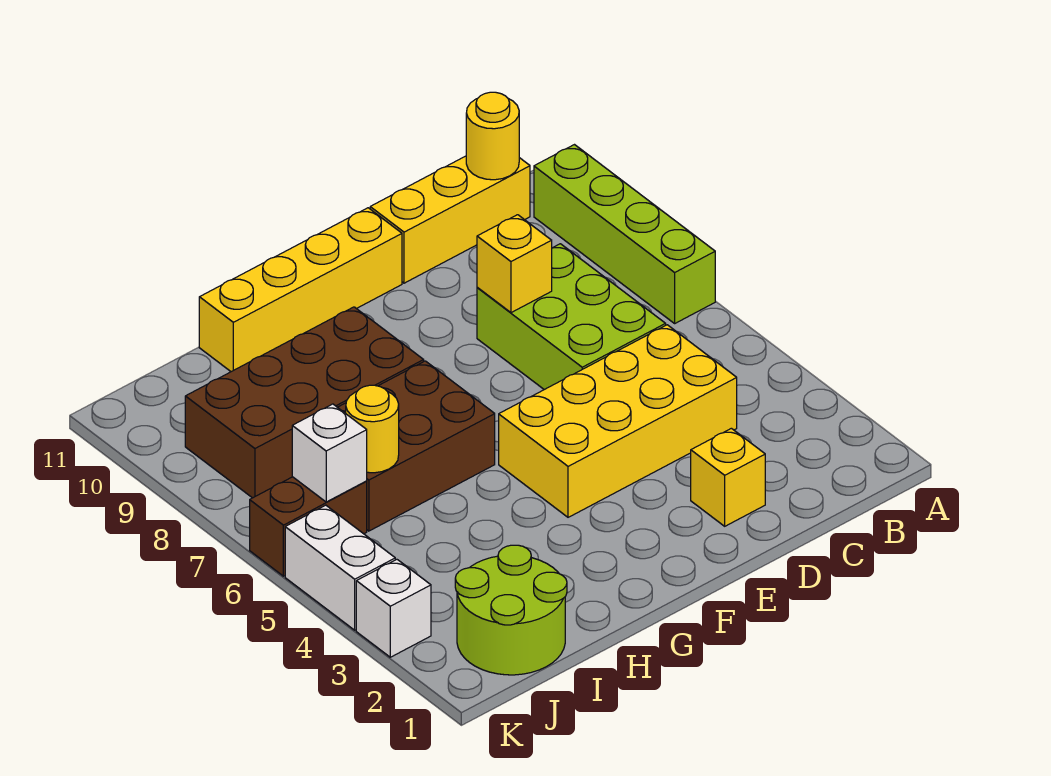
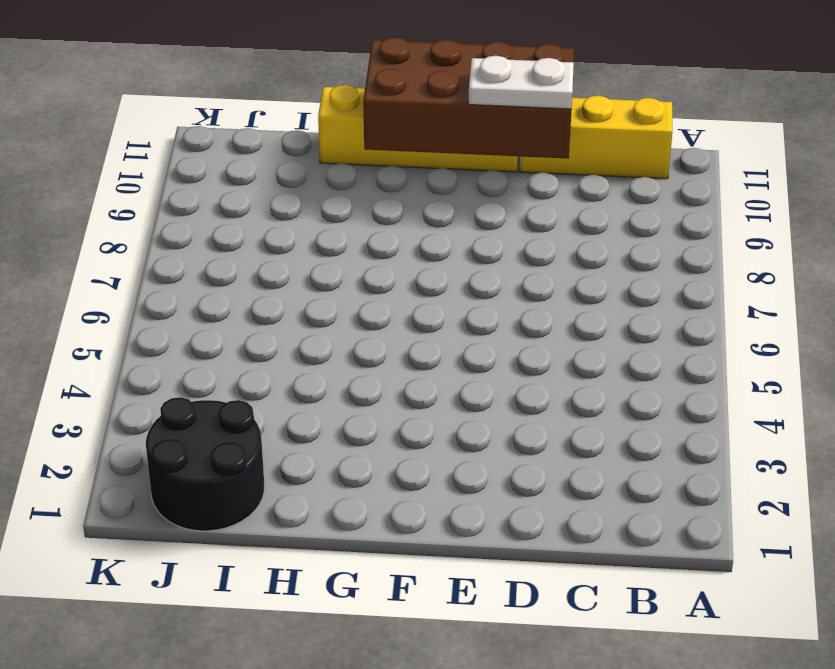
brown brick D10:G11 level 2 -> brown brick G8:J9 level 1
white plate D10:E10 level 3 -> none
black round brick I1:J2 level 1 -> lime round brick I1:J2 level 1
none -> lime brick A7:A10 level 1
none -> yellow brick C4:F5 level 1
none -> lime brick C6:D8 level 1

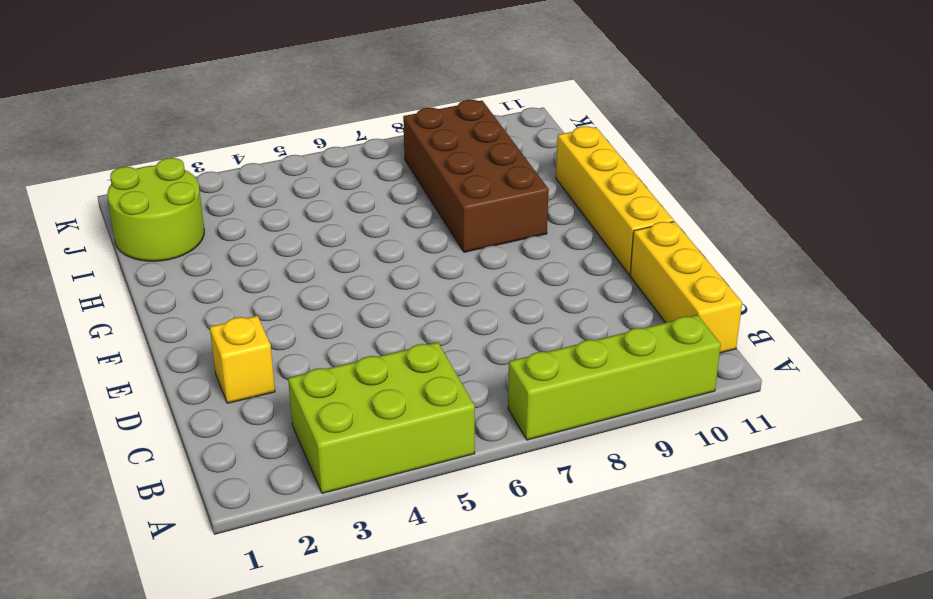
lime brick A3:B5 level 1 -> lime brick C6:D8 level 1
none -> yellow brick C4:F5 level 1
none -> brown brick G6:I7 level 1
none -> brown brick J6:K6 level 1

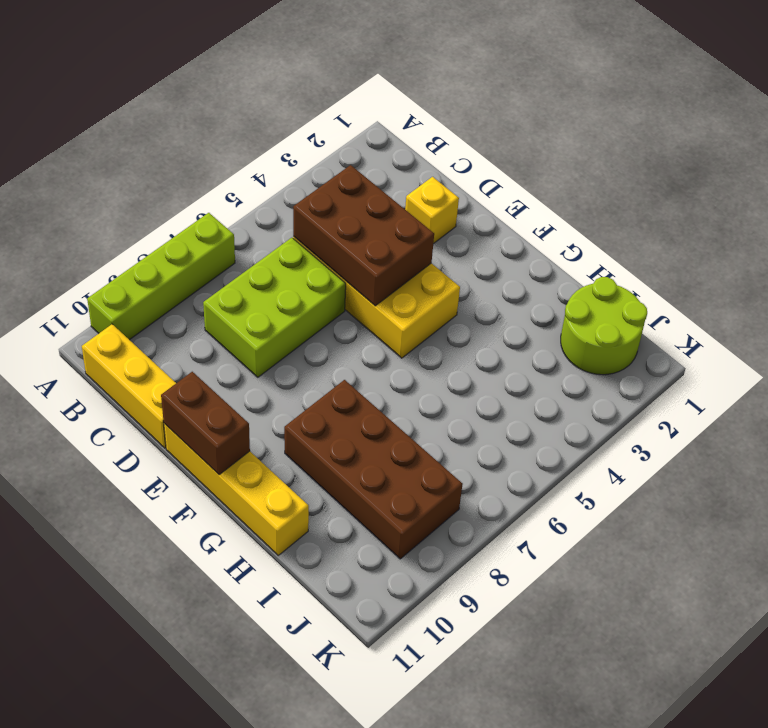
brown brick C4:E5 level 2 -> brown brick G6:I7 level 1
brown brick E11:F11 level 2 -> brown brick J6:K6 level 1
none -> white brick K3 level 1
none -> white brick K4:K5 level 1
none -> yellow round brick B11 level 2

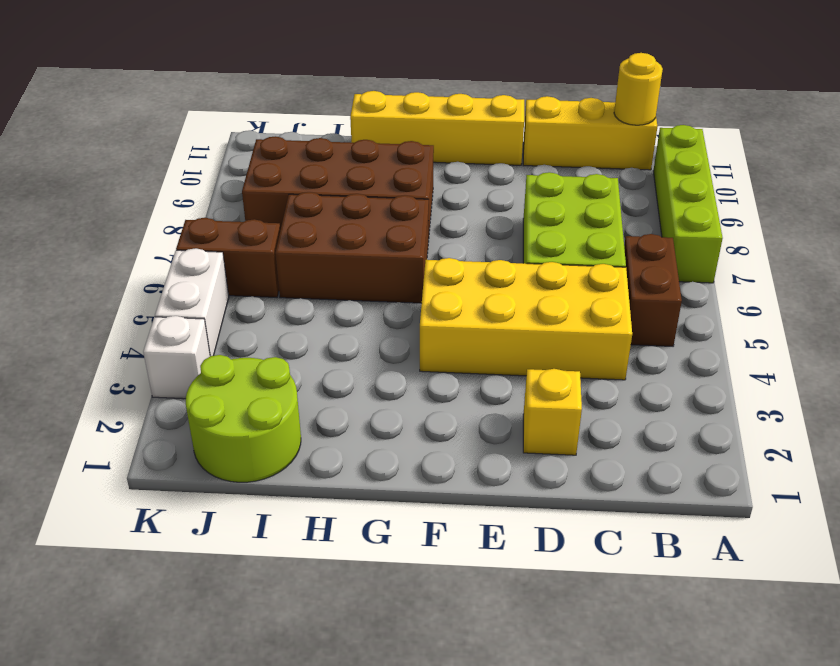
brown brick B5:B6 level 1 -> none
none -> yellow brick D8 level 2
none -> yellow round brick I6 level 2
none -> white brick J6 level 2

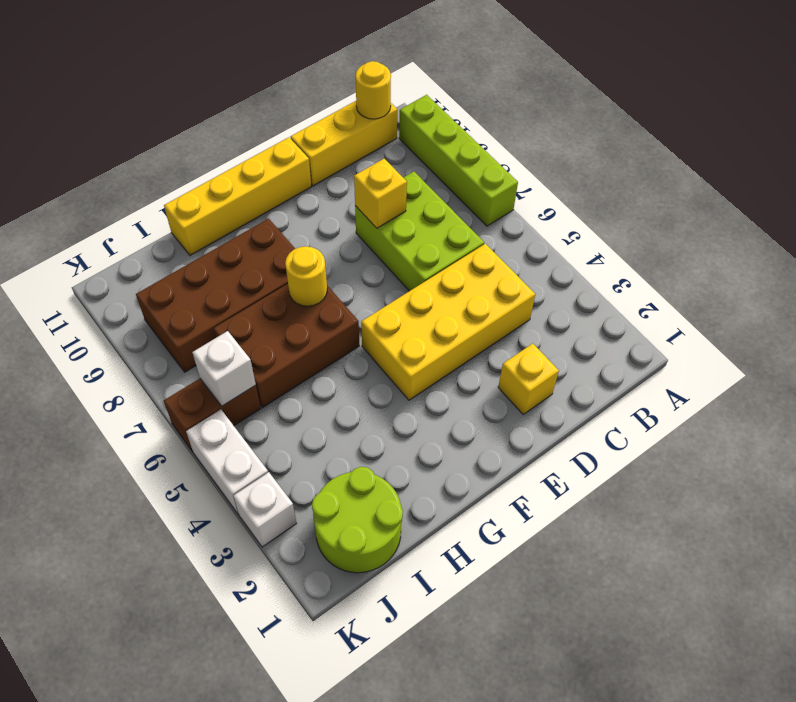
yellow round brick G7 level 2 -> yellow round brick I6 level 2

